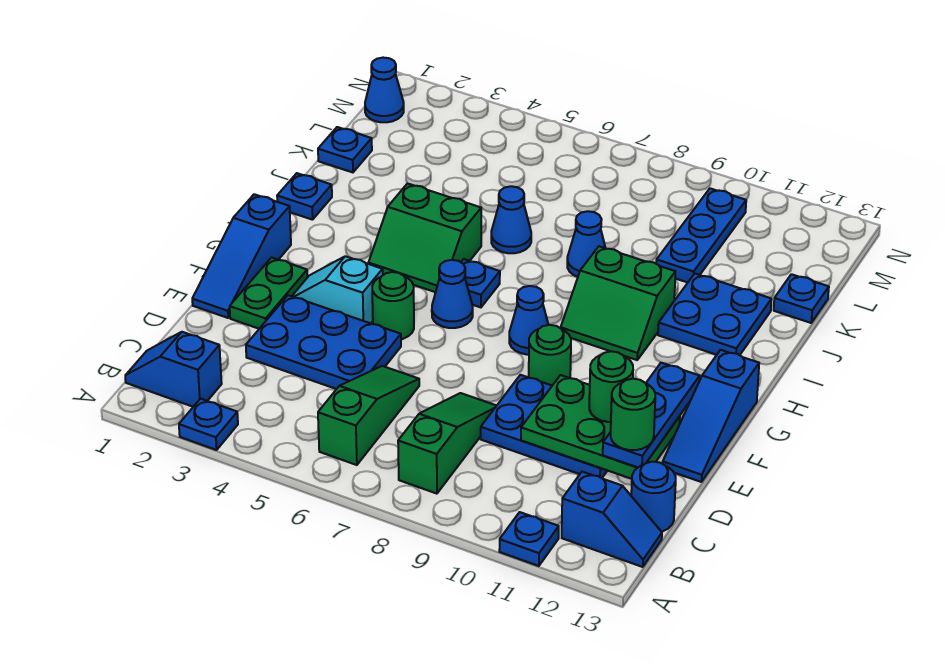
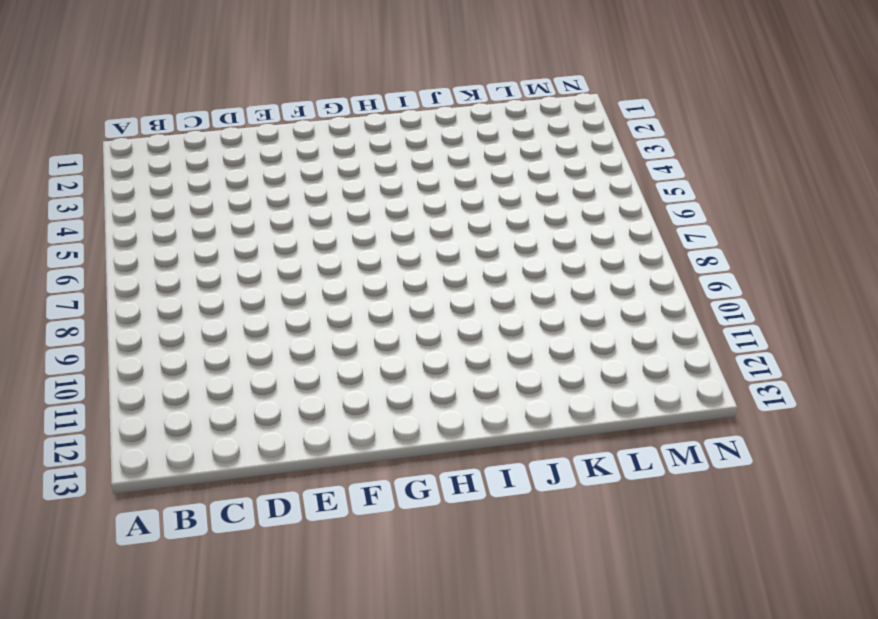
none -> blue plate A3 level 1
none -> blue plate A11 level 1
none -> blue slope B1:B2 level 1 top 2
none -> green slope B6:D6 level 1 top B

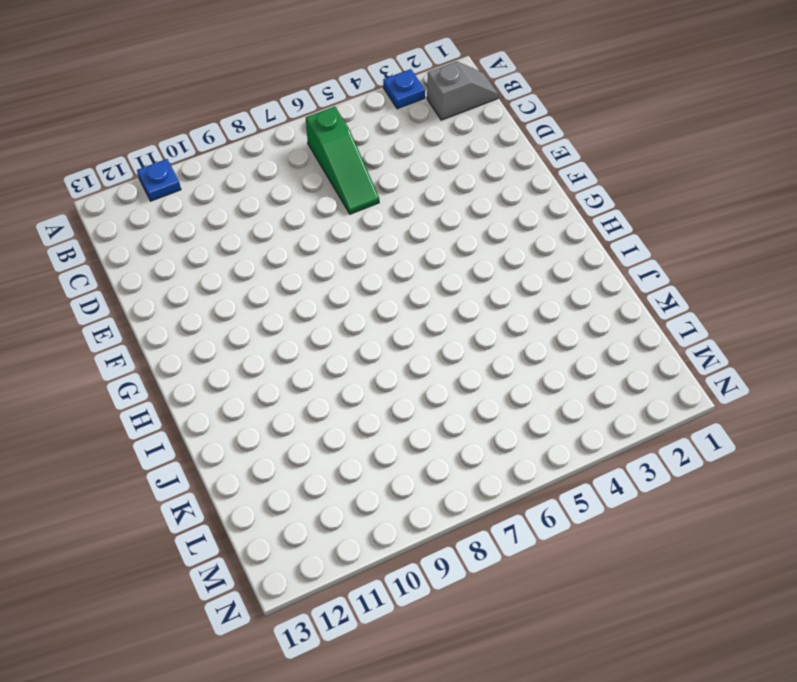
grey slope B1:B2 level 1 top 2 -> blue slope B1:B2 level 1 top 2
none -> green slope B8:D8 level 1 top B
none -> blue slope B12:B13 level 1 top 12
none -> blue round brick C13 level 1
none -> blue plate D3:E5 level 1

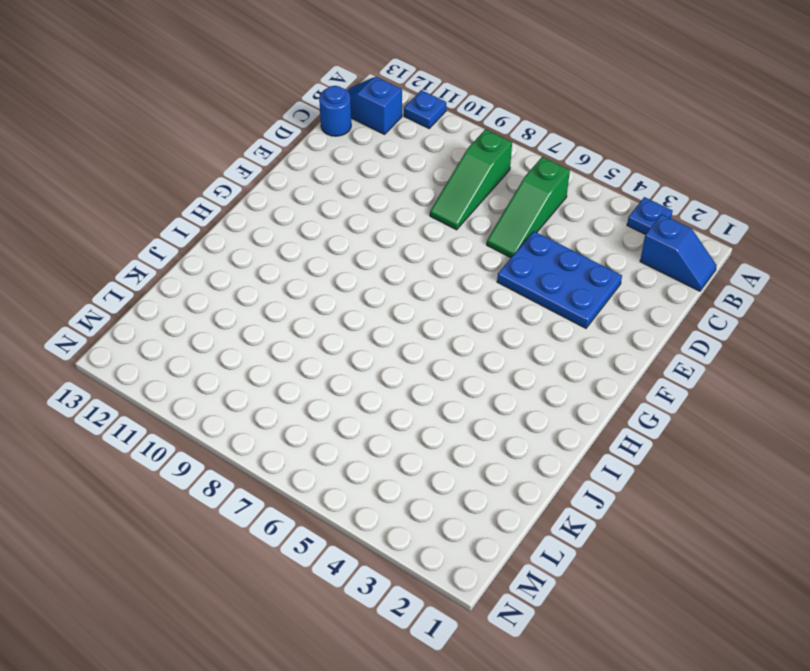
none -> blue plate D9:E11 level 1
none -> blue slope E1:G1 level 1 top G
none -> green plate E2:F2 level 1
none -> blue slope E13:G13 level 1 top G

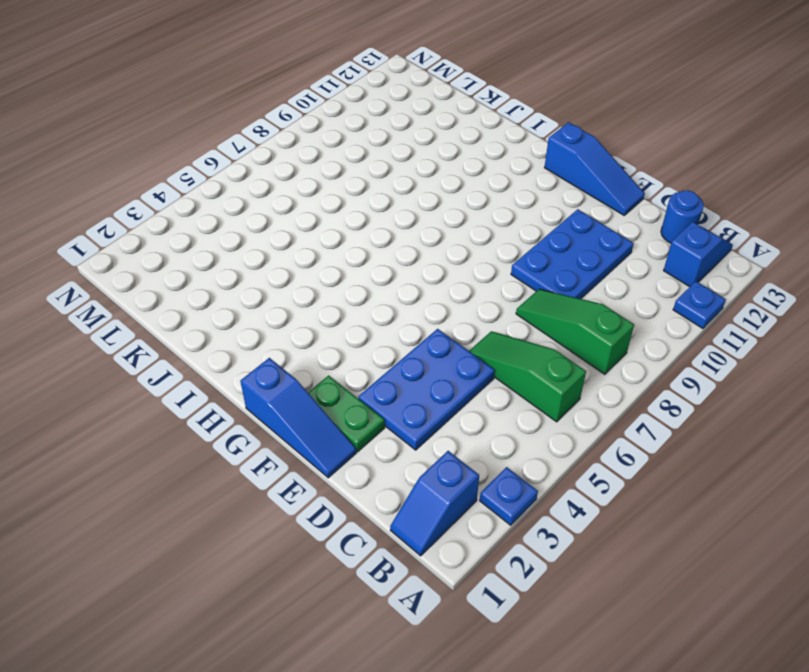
none -> cyan slope F3:F4 level 1 top 4
none -> green round brick F5 level 1
none -> green round brick F9 level 1
none -> blue cone G6 level 1

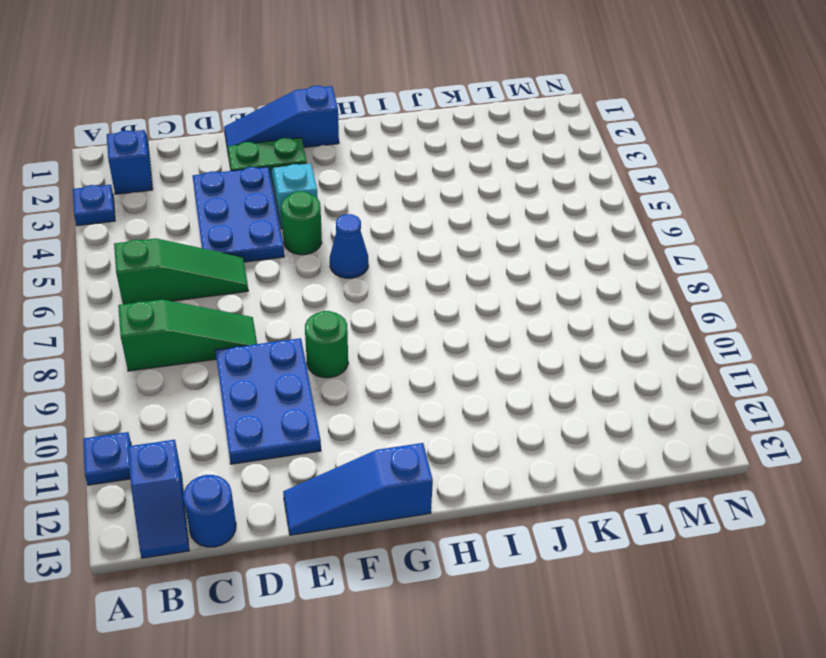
none -> blue cone G8 level 1
none -> green slope H4:I5 level 1 top I
none -> blue plate H6 level 1
none -> green slope H9:I10 level 1 top I

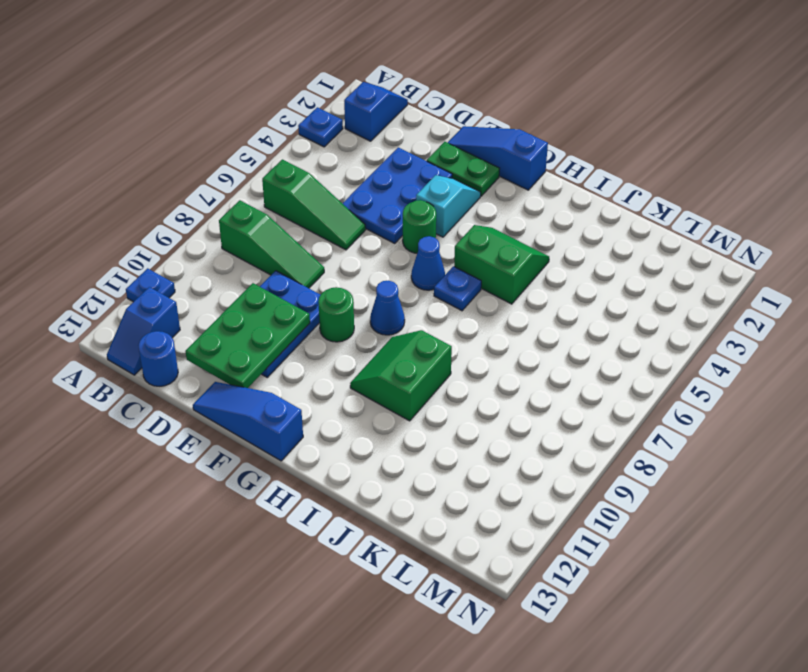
green slope H4:I5 level 1 top 5 -> green slope H4:I5 level 1 top I
none -> blue plate I1 level 1
none -> blue plate I11:J12 level 1
none -> blue cone J6 level 1
none -> blue cone J8 level 1

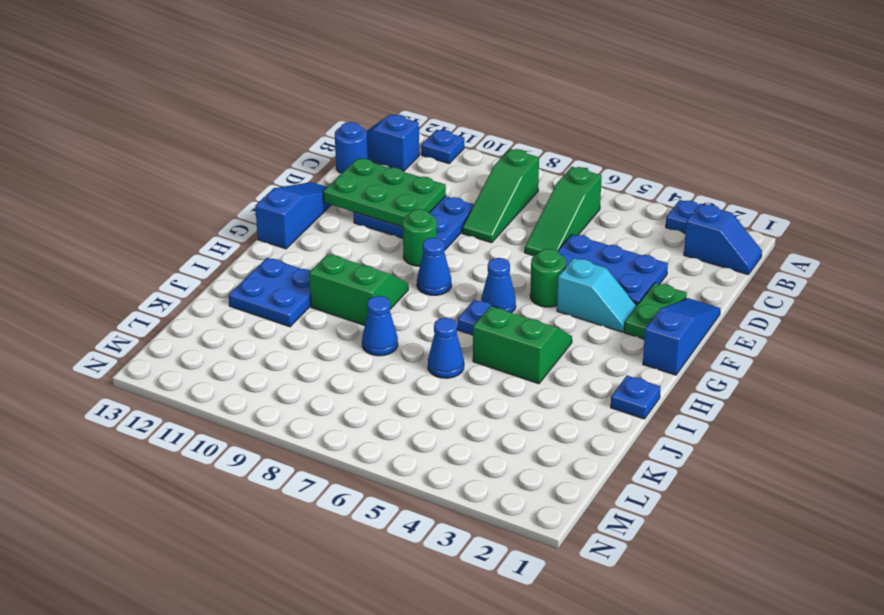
none -> blue plate K1 level 1
none -> blue plate K10:M10 level 1
none -> blue plate K13 level 1
none -> blue cone M1 level 1

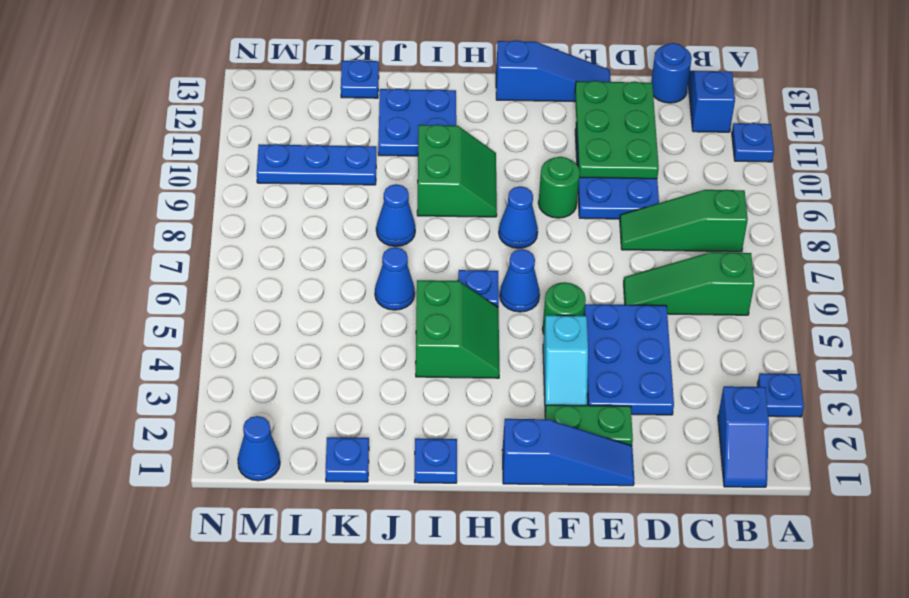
none -> blue plate D12:F12 level 3
none -> green round brick E11 level 3
none -> green round brick D12 level 4

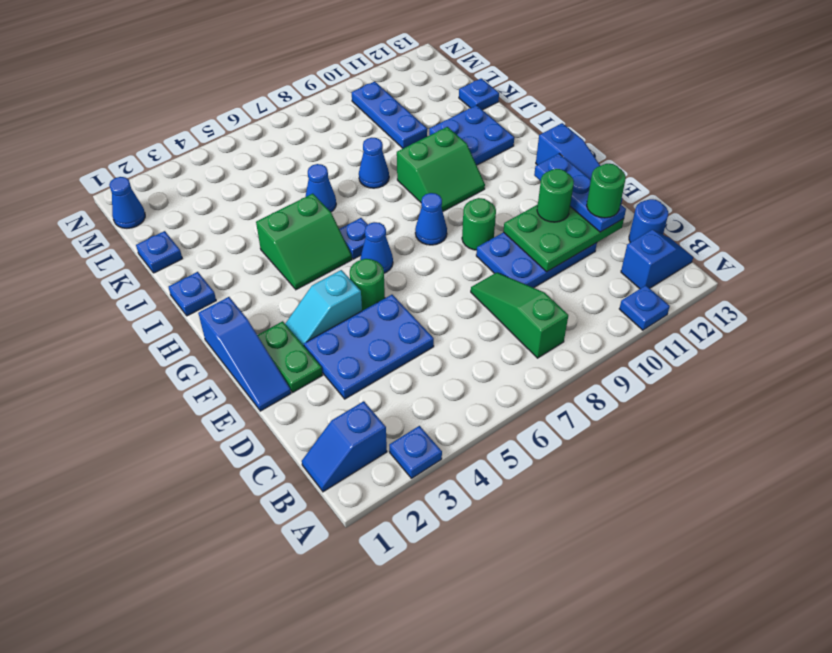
none -> green slope B6:D6 level 1 top B

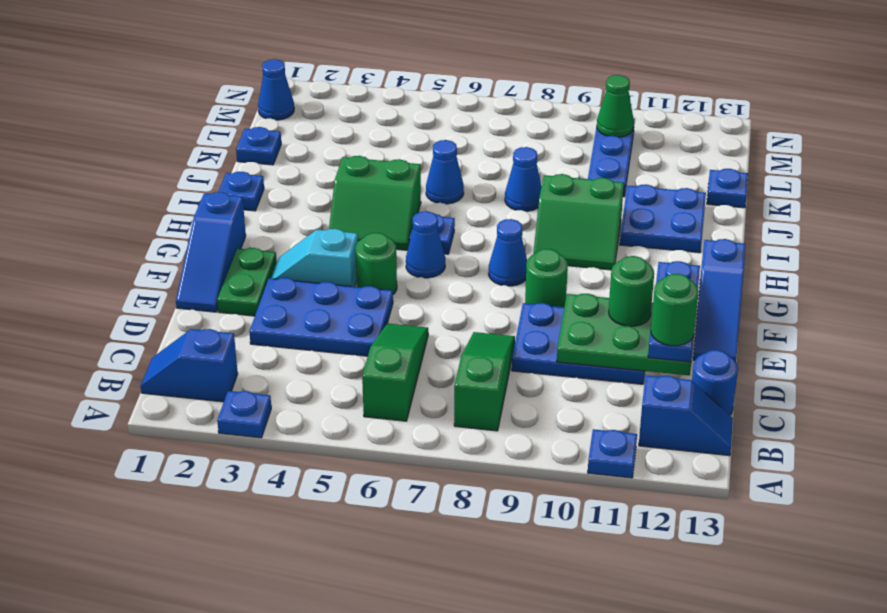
green cone M10 level 2 -> none

